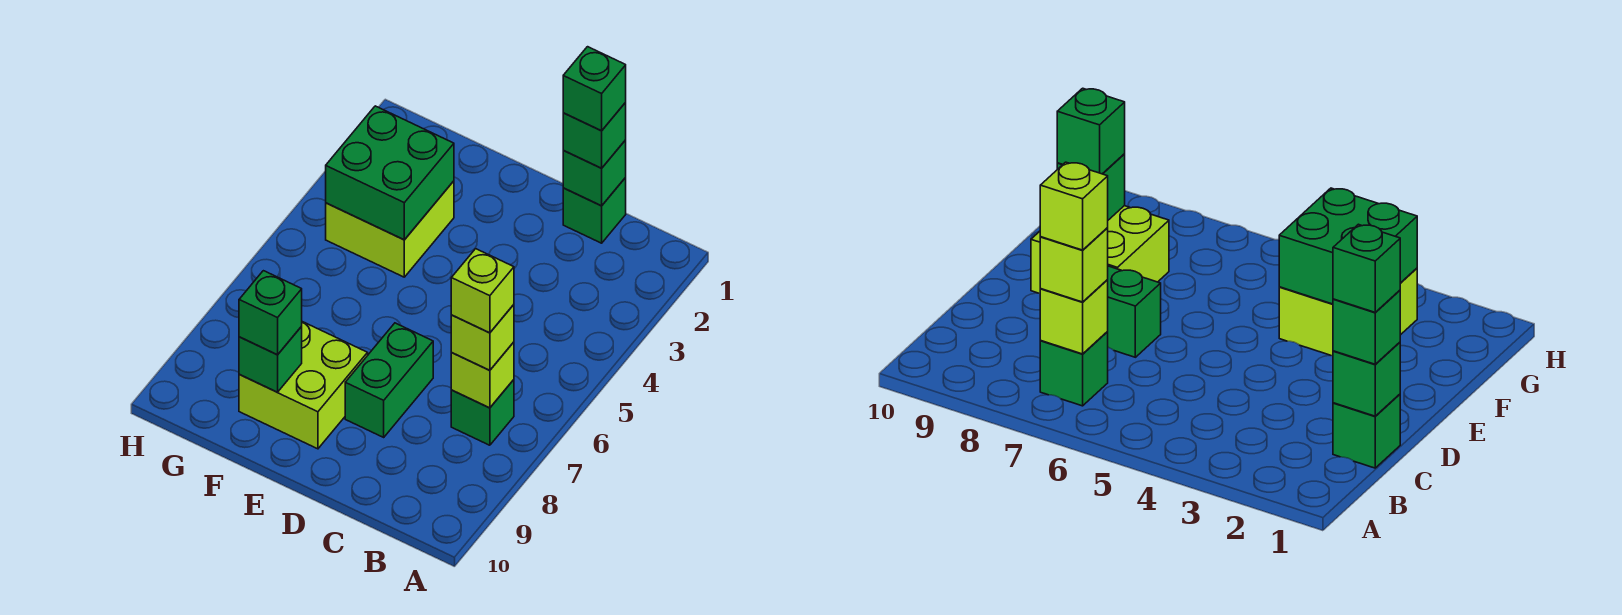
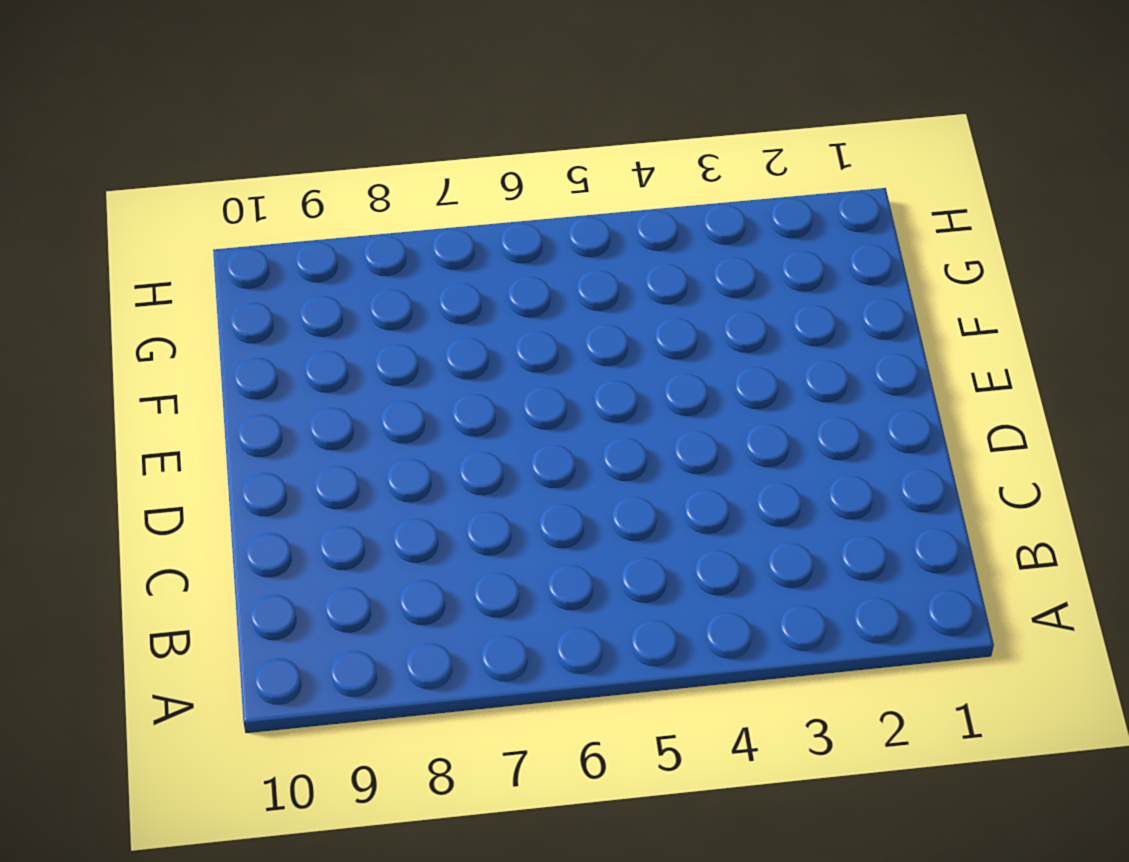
none -> green brick B7 level 1
none -> green brick C1 level 1
none -> green brick D7:D8 level 1

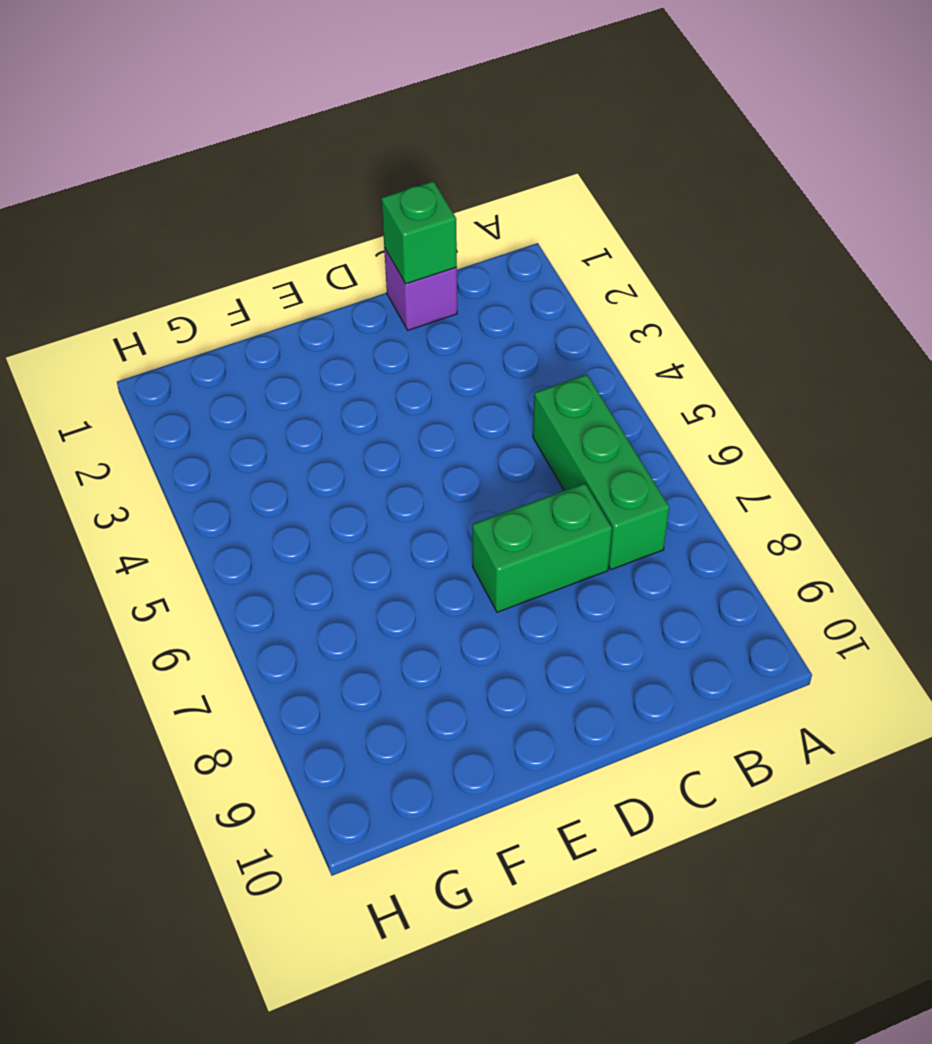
green brick B5:B7 level 1 -> green brick B7 level 1
purple brick C1 level 1 -> green brick C1 level 1
green brick C7:D7 level 1 -> green brick D7:D8 level 1
none -> lime brick E8:F9 level 1
none -> lime brick F3:G4 level 1
none -> lime brick B7 level 2

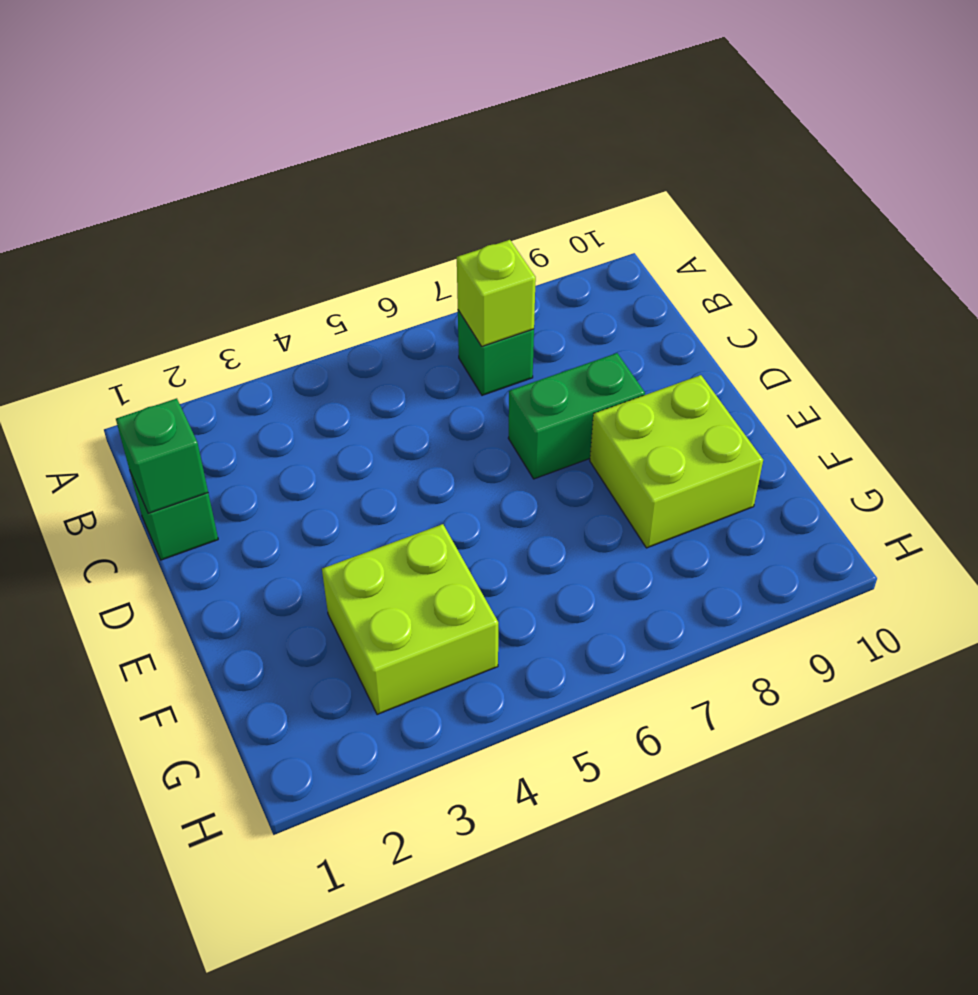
none -> green brick F3:G4 level 2
none -> green brick F9 level 2
none -> lime brick B7 level 3

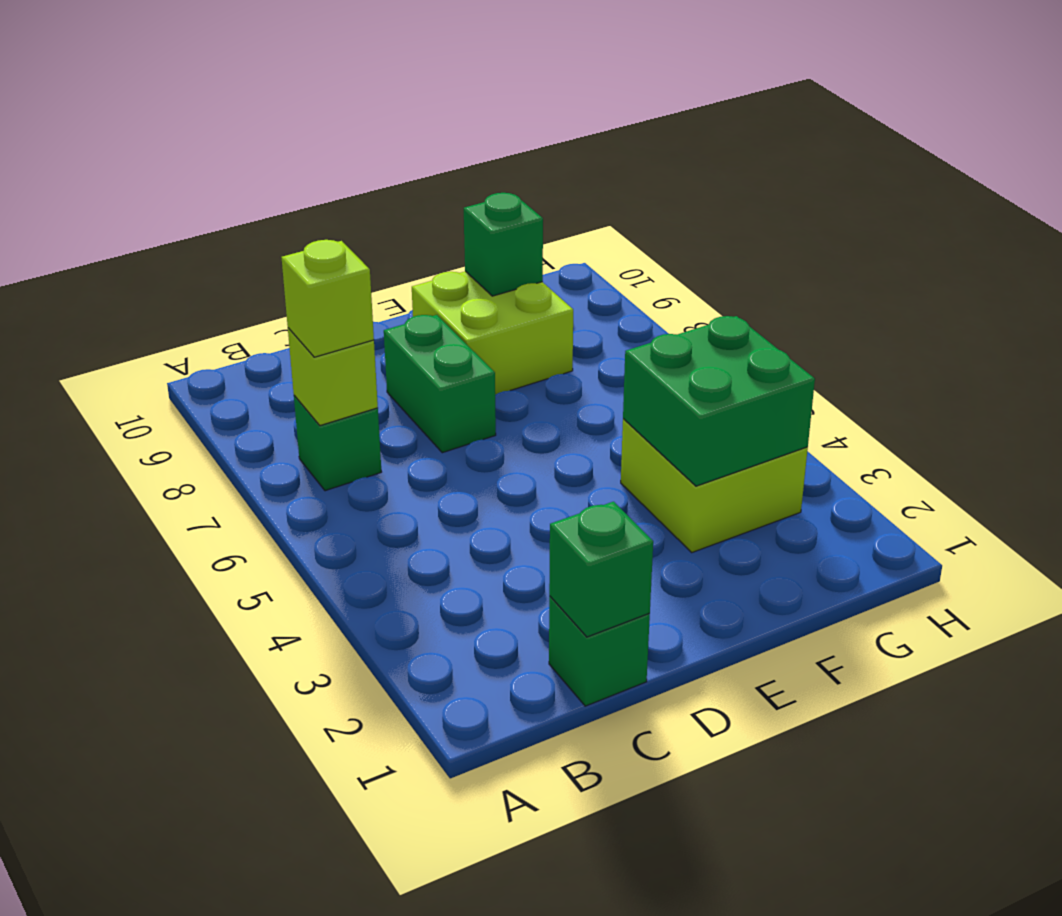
none -> green brick C1 level 3
none -> green brick F9 level 3
none -> lime brick B7 level 4

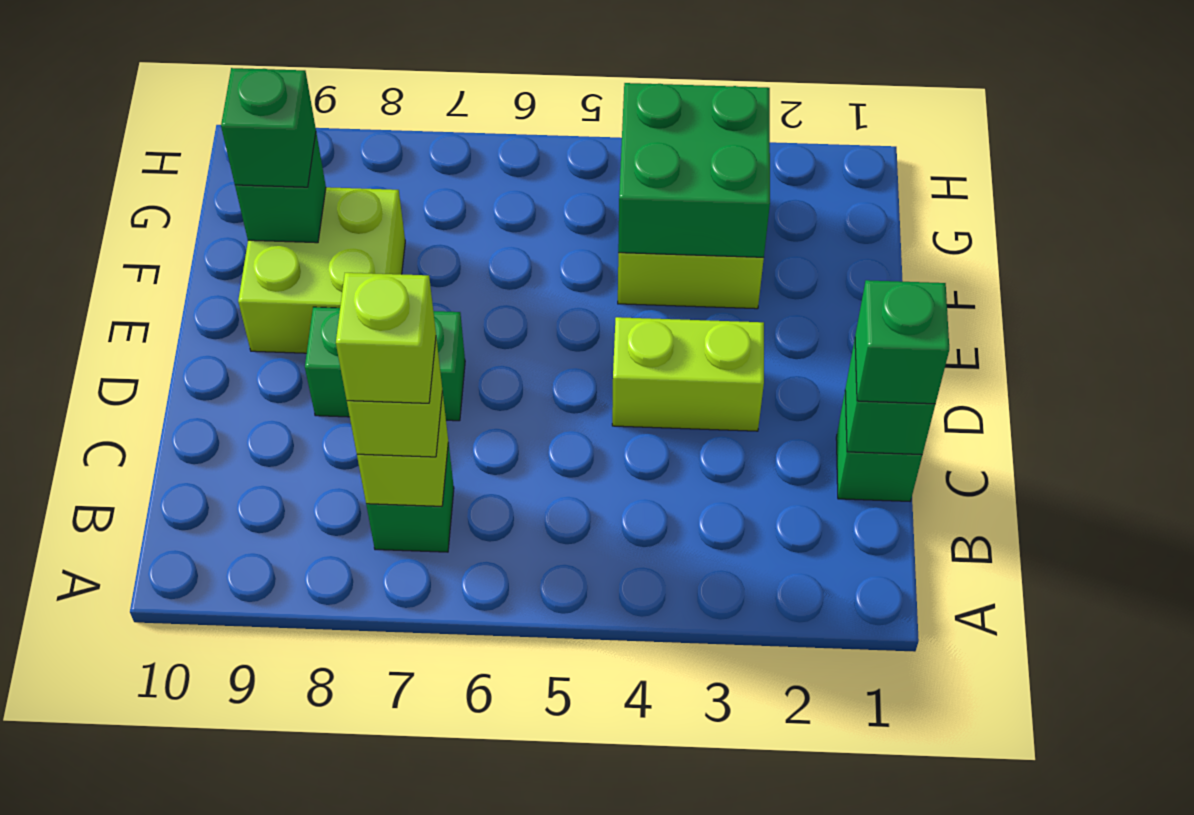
lime brick D3:D4 level 1 -> none
none -> green brick C1 level 4

